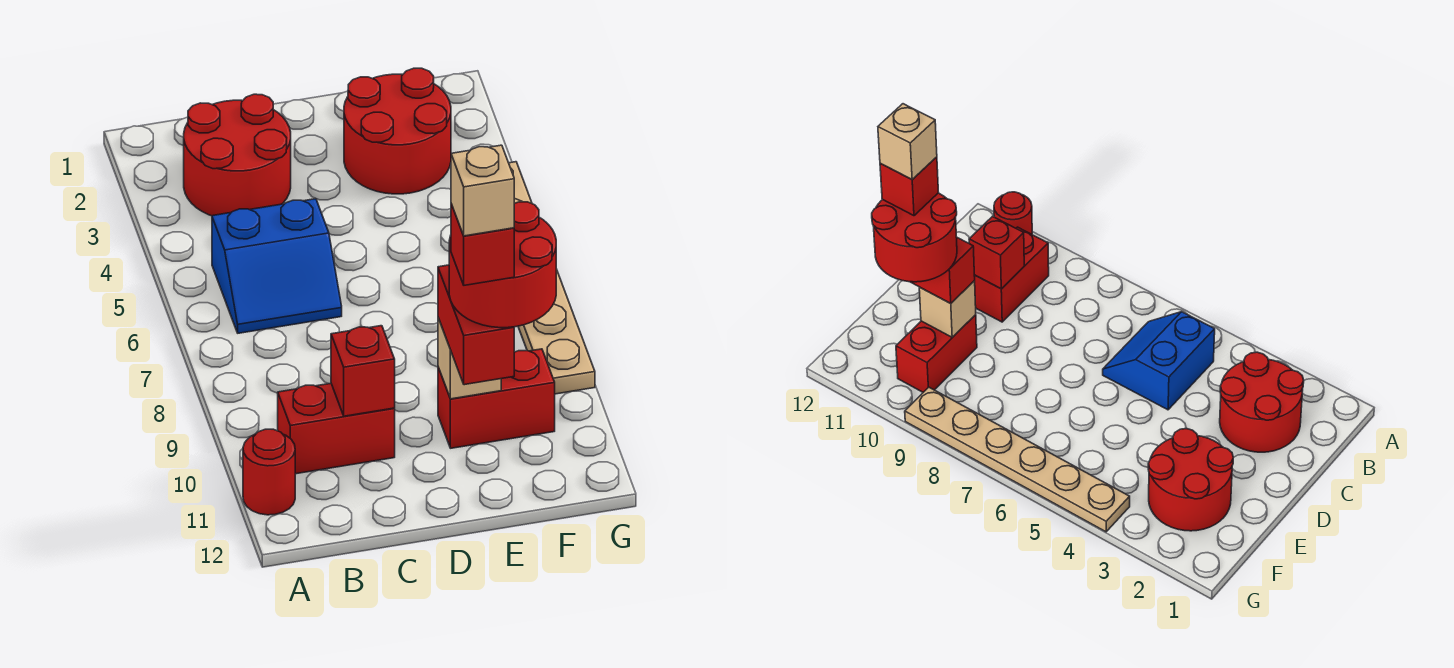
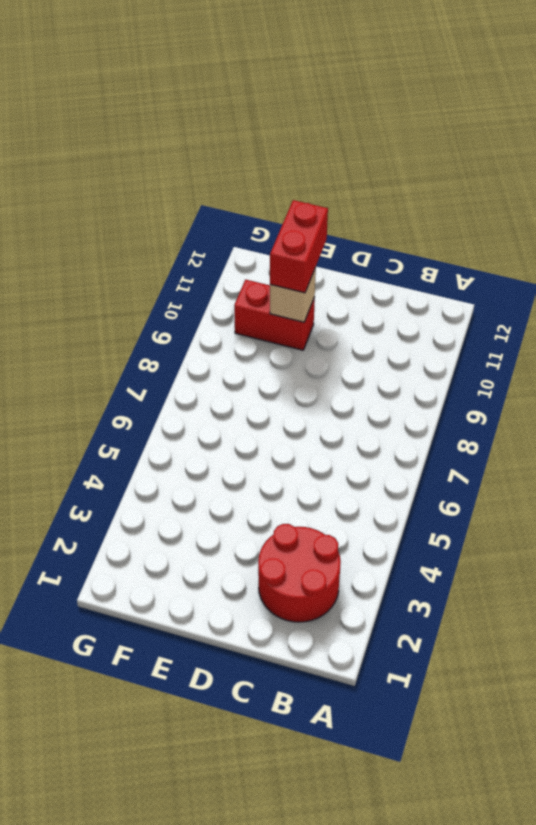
none -> red round brick A11 level 1
none -> blue slope B5:C6 level 1 top 5
none -> red brick B10:C10 level 1

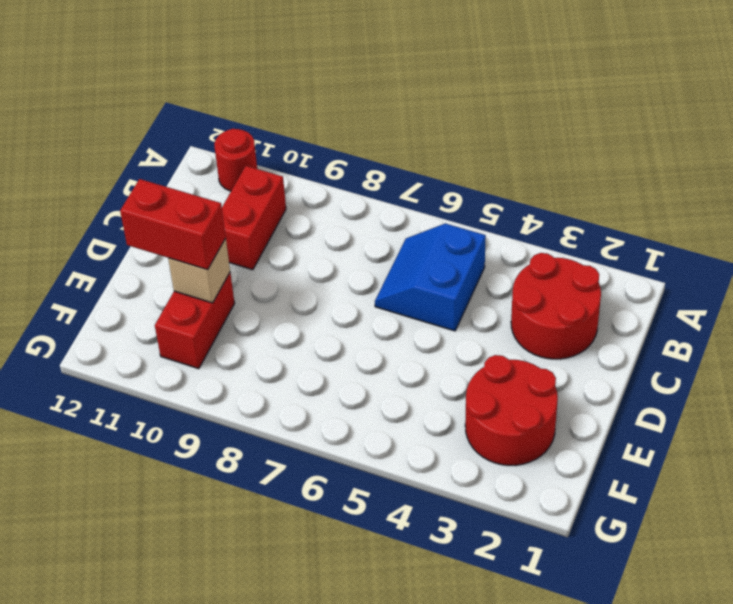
none -> tan plate G4:G9 level 1
none -> red brick C10 level 2
none -> red round brick E10:F11 level 4

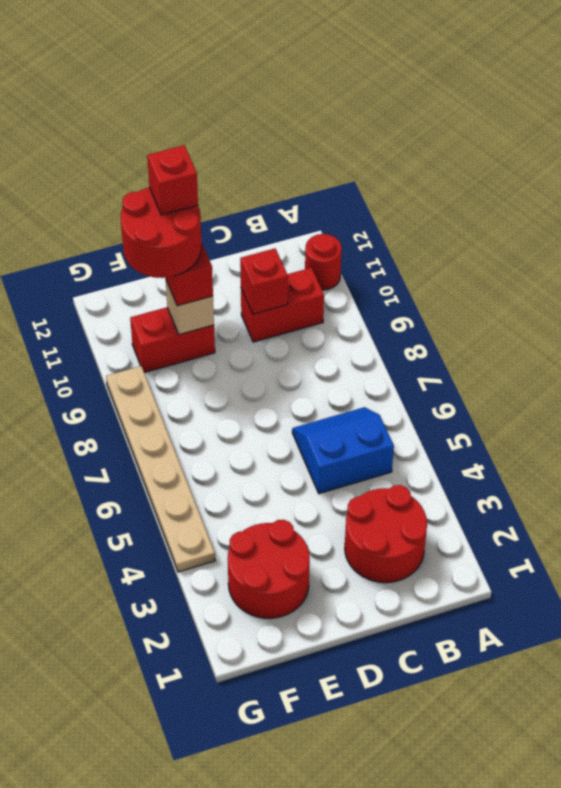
none -> tan brick E11 level 6

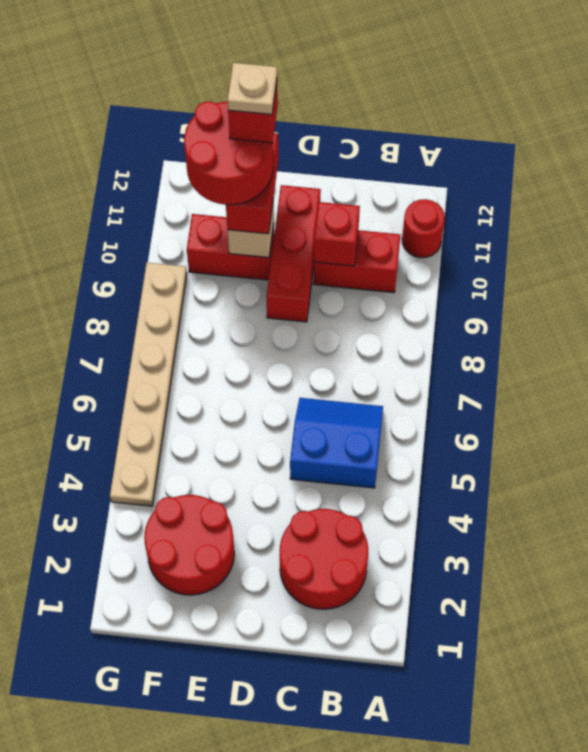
red brick D9:D11 level 1 -> none
tan plate E11 level 6 -> tan brick E11 level 6

